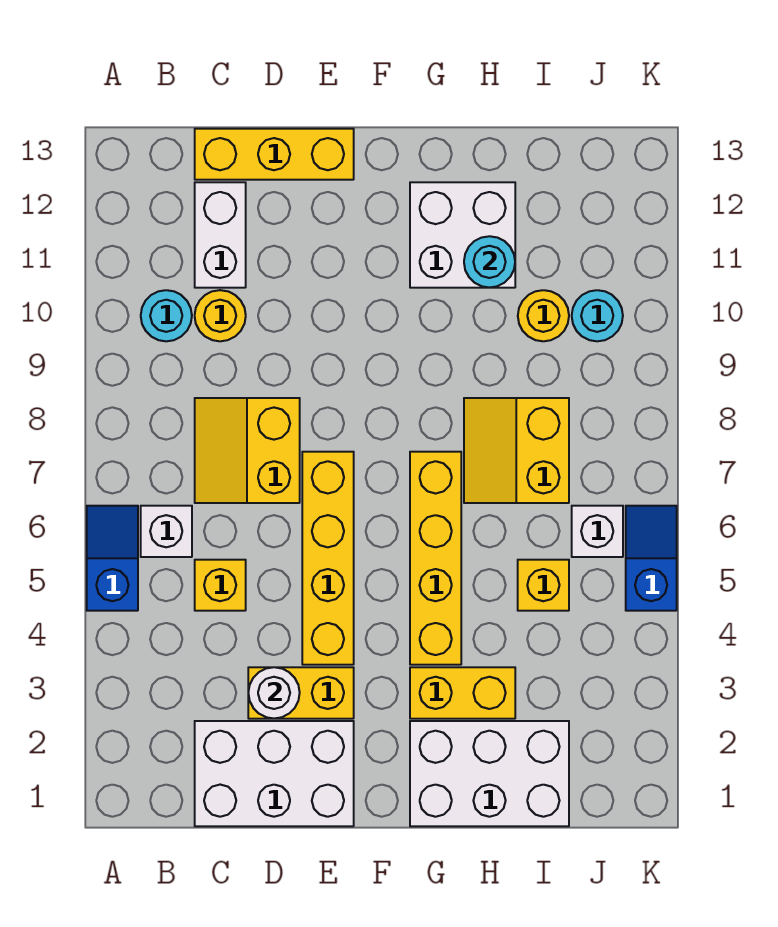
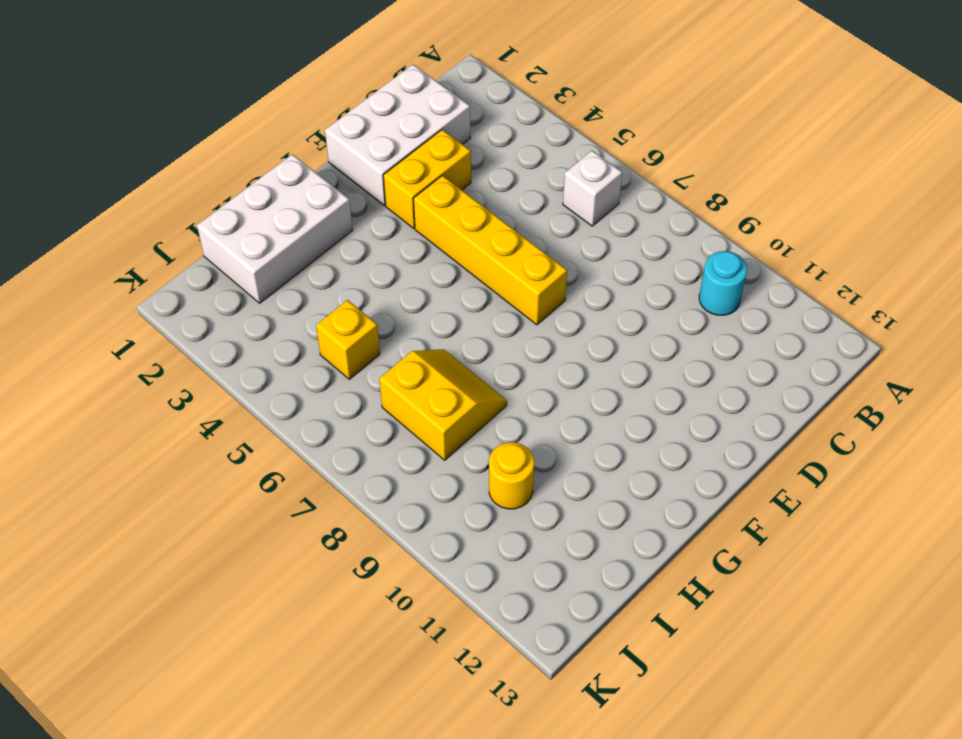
none -> blue slope A5:A6 level 1 top 5
none -> yellow brick C5 level 1
none -> yellow slope C7:D8 level 1 top D

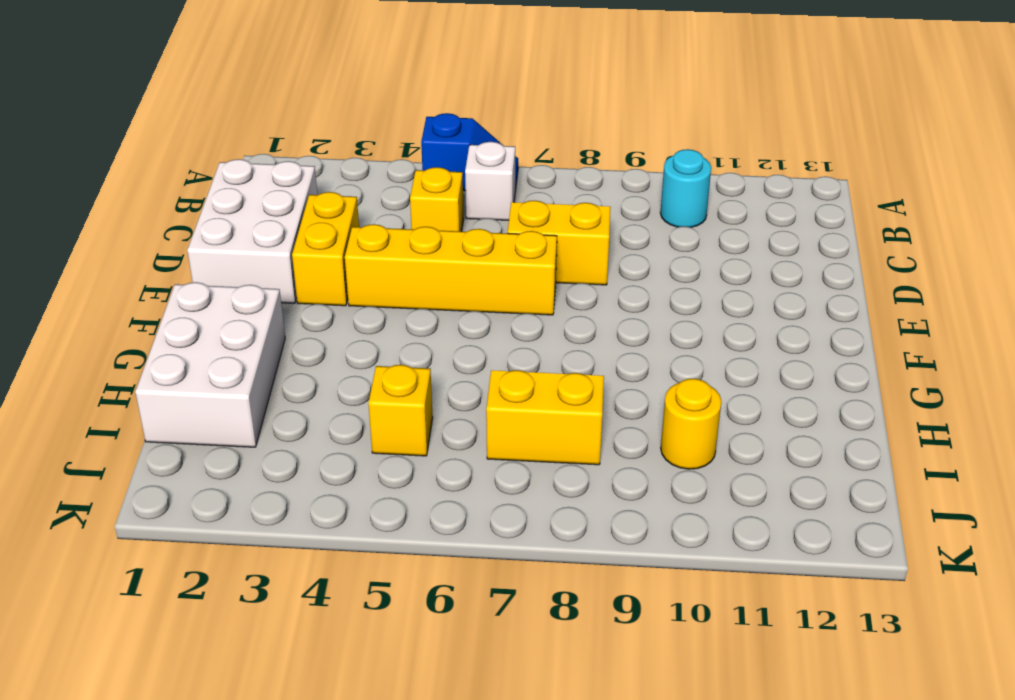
none -> yellow round brick C10 level 1
none -> white brick C11:C12 level 1
none -> yellow brick C13:E13 level 1

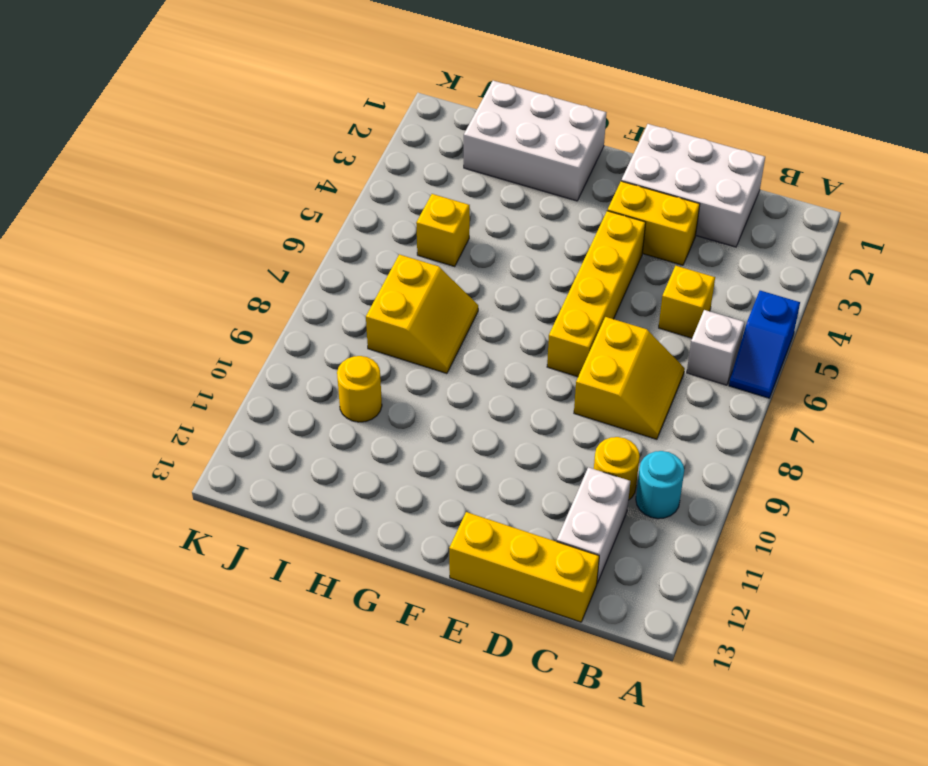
none -> yellow brick G3:H3 level 1
none -> yellow brick G4:G7 level 1
none -> white brick G11:H12 level 1

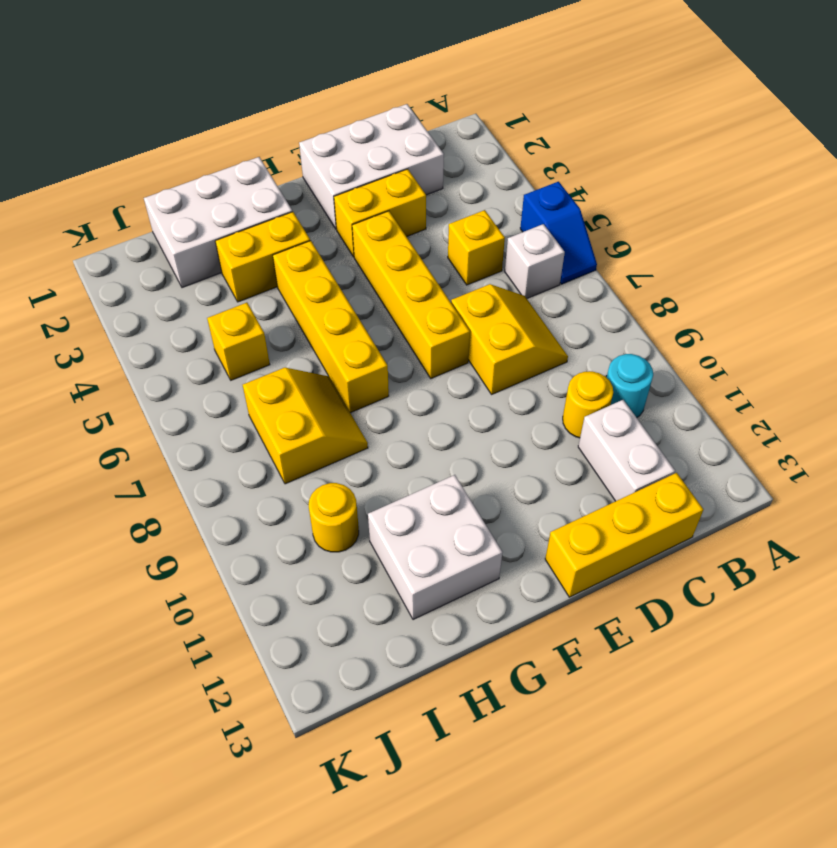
none -> white brick J6 level 1
none -> cyan round brick J10 level 1
none -> blue slope K5:K6 level 1 top 5

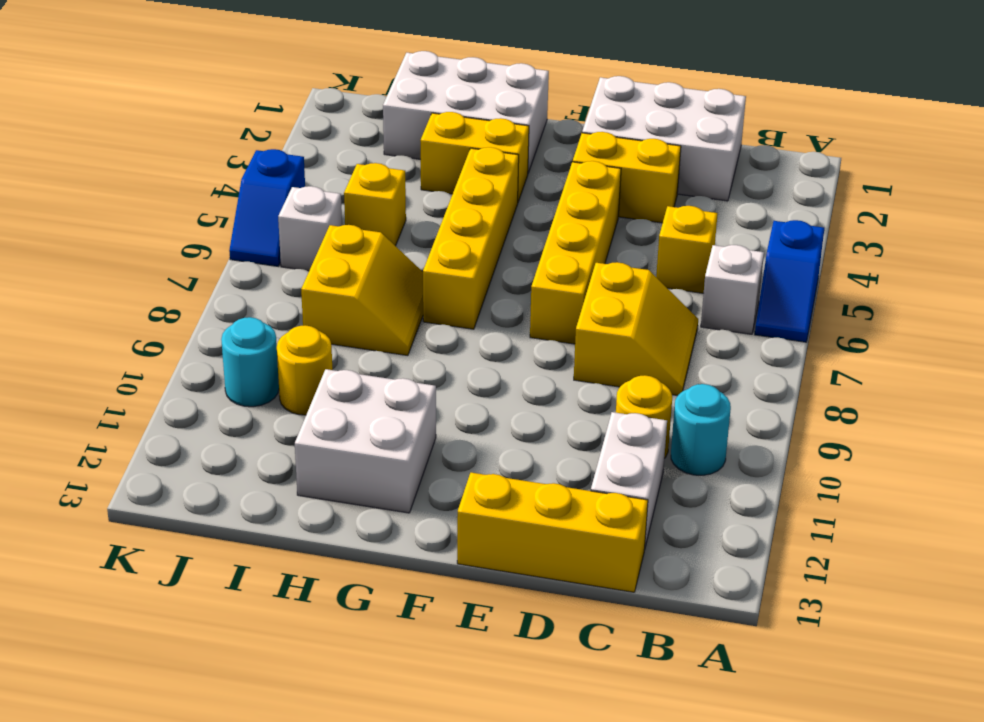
none -> white round brick D3 level 2
none -> cyan round brick H11 level 2

